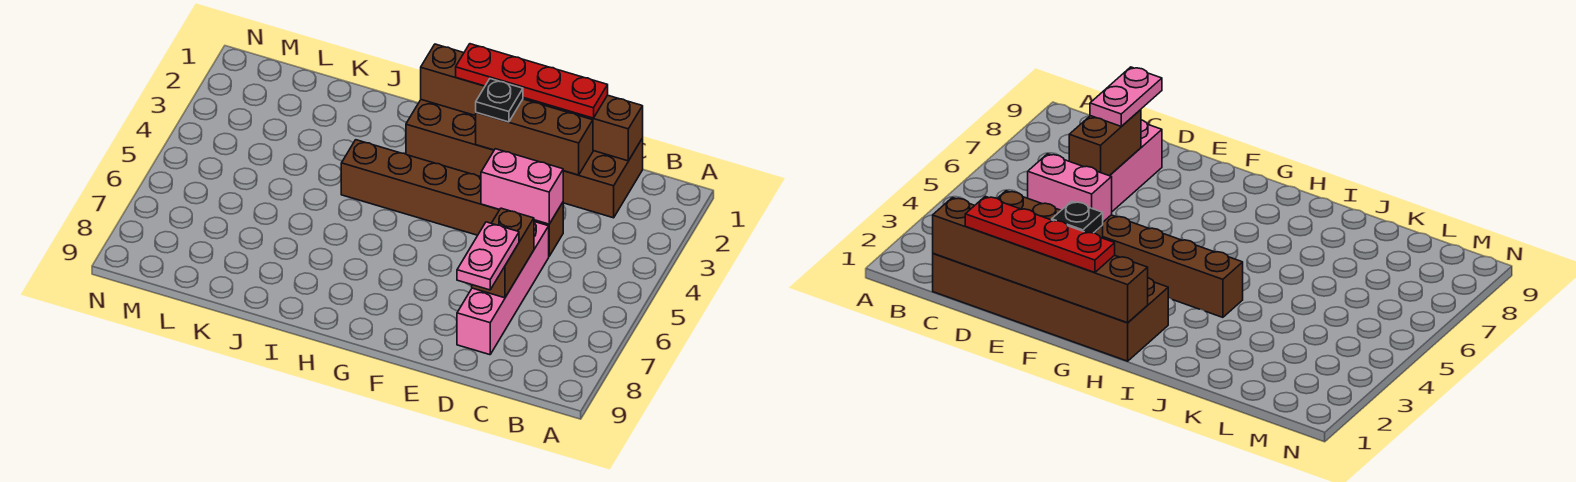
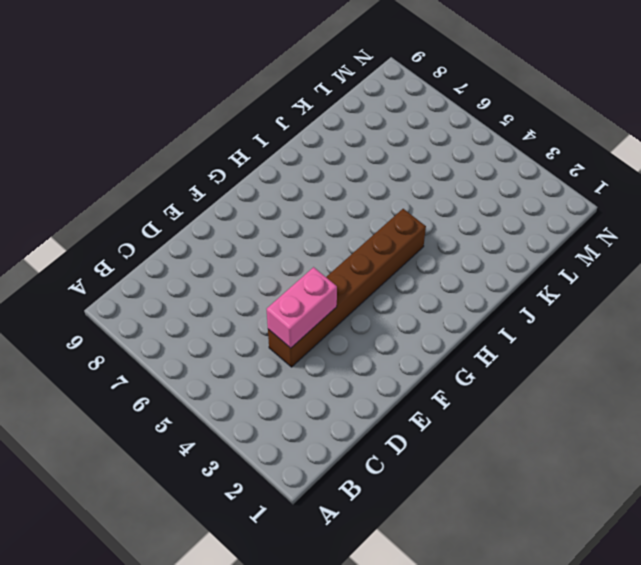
none -> brown brick C1:H2 level 1
none -> pink brick D5:D8 level 1

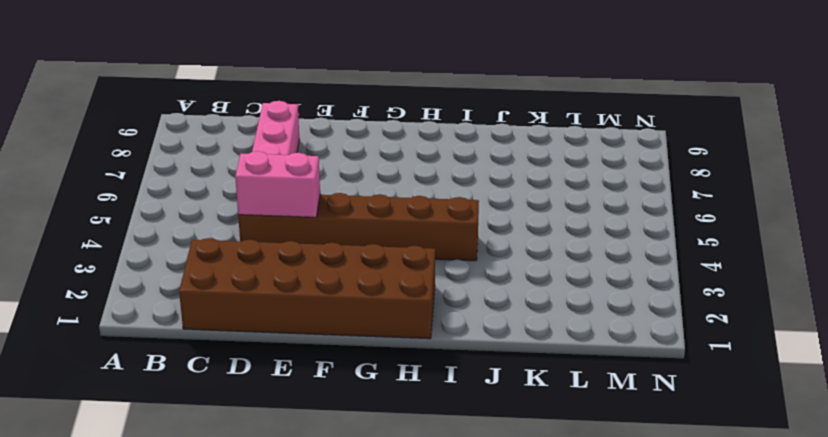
none -> brown brick C1:H1 level 2
none -> brown brick D2:F2 level 2

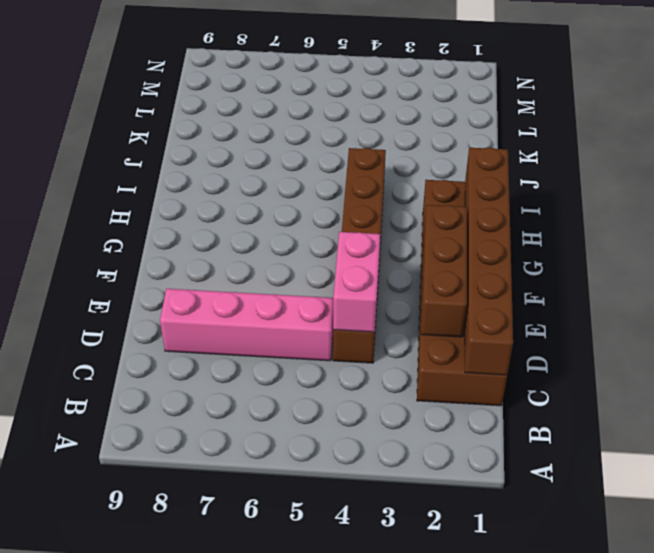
none -> brown brick D6:D7 level 2
none -> red plate D1:G1 level 3

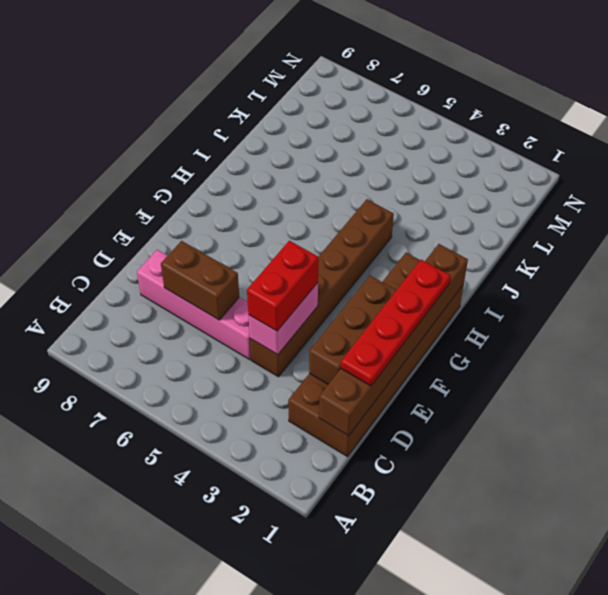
red brick D4:E4 level 3 -> none
none -> pink plate D7:D8 level 3
none -> black plate F2 level 3

